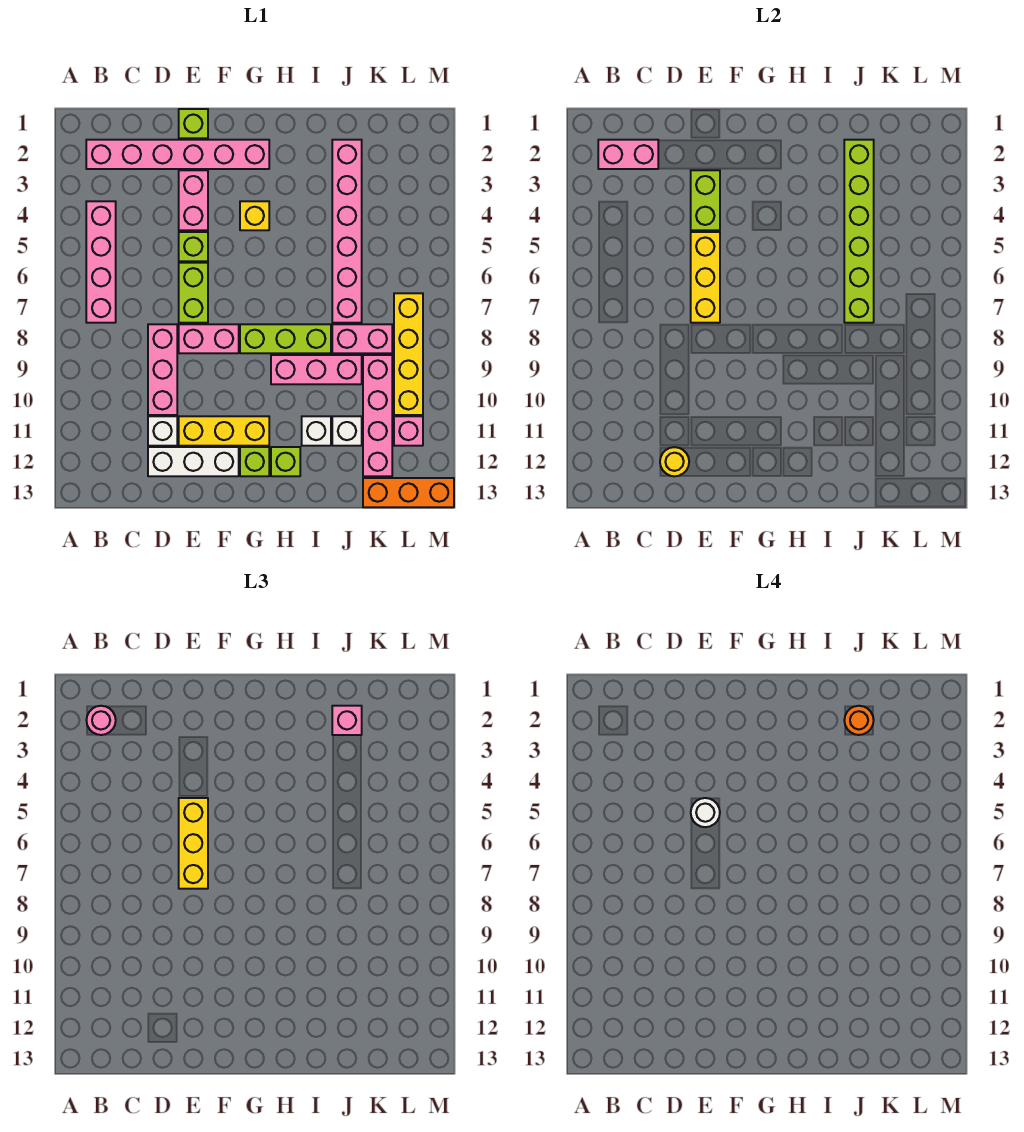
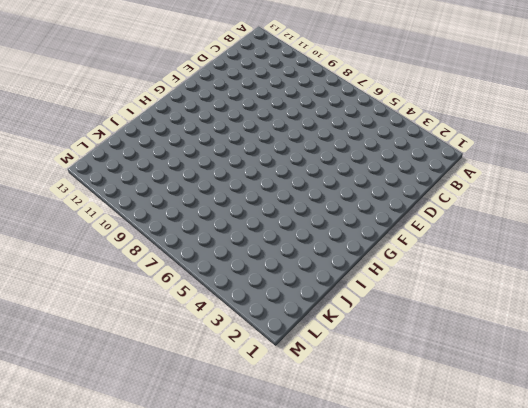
none -> pink brick B2:G2 level 1
none -> pink brick B4:B7 level 1
none -> pink brick D8:D10 level 1
none -> white brick D11 level 1

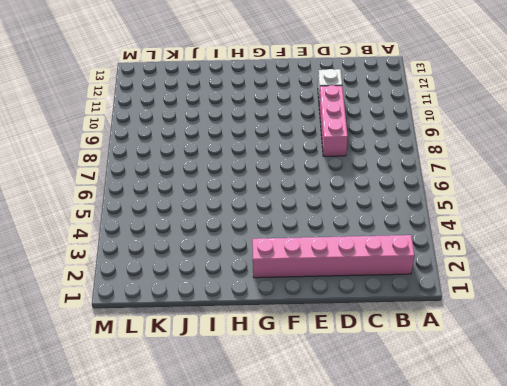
none -> pink brick B4:B7 level 1
none -> white brick D12:F12 level 1
none -> lime brick E1 level 1
none -> pink brick E3:E4 level 1

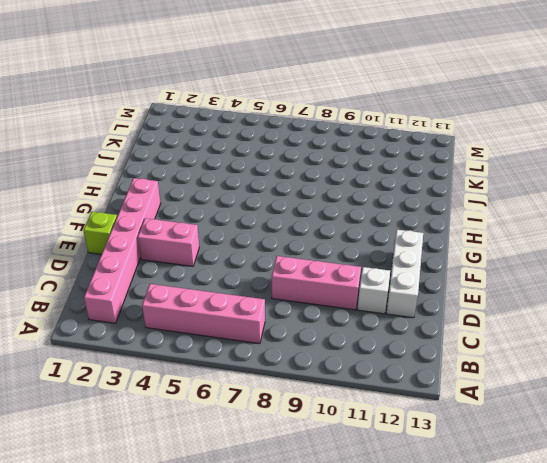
none -> lime brick E5 level 1
none -> lime brick E6:E7 level 1
none -> pink brick E8:F8 level 1
none -> yellow brick E11:G11 level 1

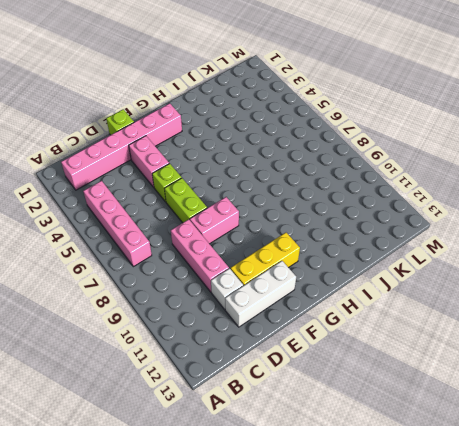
none -> yellow brick G4 level 1
none -> lime brick G8:I8 level 1
none -> lime brick G12 level 1
none -> pink brick H9:J9 level 1

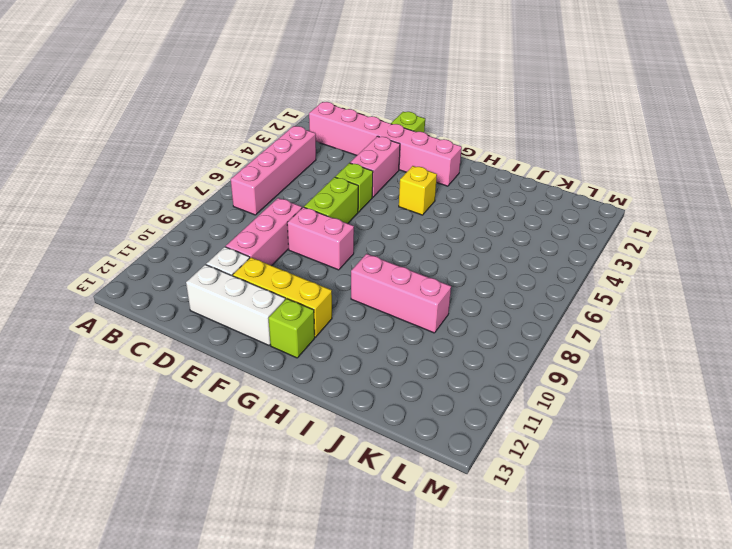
none -> lime brick G8:I8 level 1
none -> lime brick H12 level 1
none -> white brick I11 level 1
none -> pink brick J2:J7 level 1

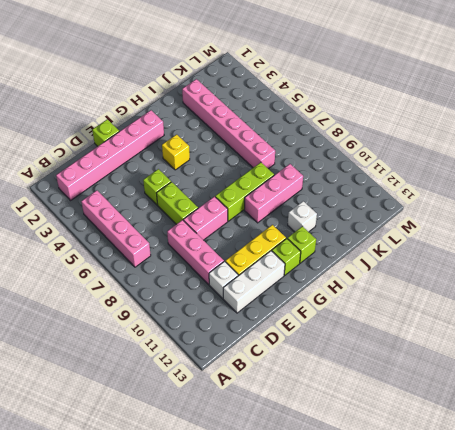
none -> pink brick E3:E4 level 1
none -> pink brick J8:K8 level 1
none -> white brick J11 level 1
none -> pink brick K9:K12 level 1

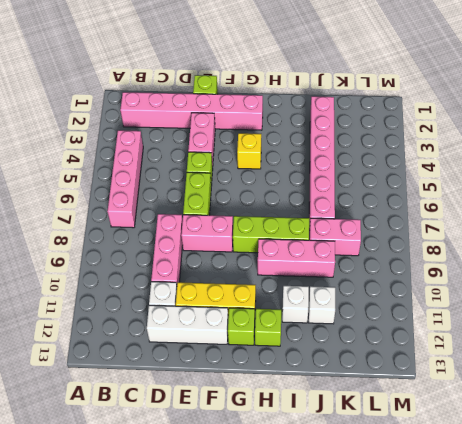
none -> pink brick K9:K12 level 1
none -> orange brick K13:M13 level 1
none -> yellow brick L7:L10 level 1
none -> pink brick L11 level 1

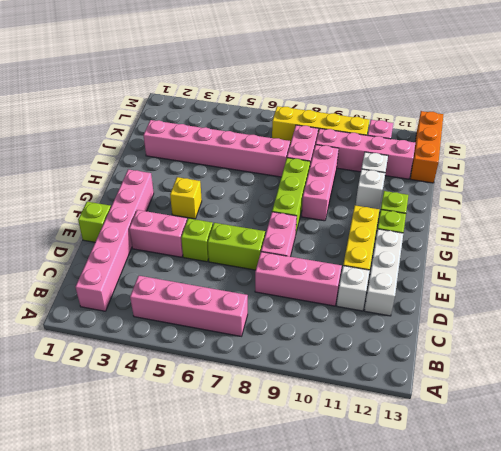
none -> pink brick B2:C2 level 2
none -> yellow round brick D12 level 2
none -> lime brick E3:E4 level 2
none -> yellow brick E5:E7 level 2

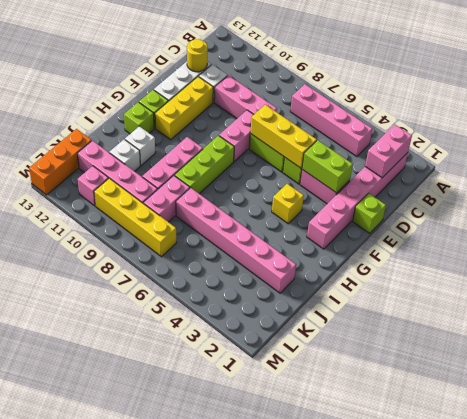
none -> lime brick J2:J7 level 2
none -> pink round brick B2 level 3
none -> yellow brick E5:E7 level 3
none -> pink brick J2 level 3

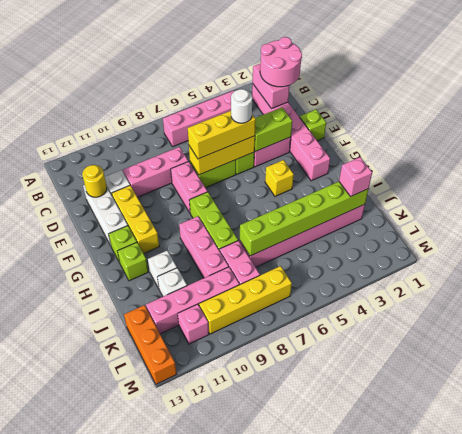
pink round brick B1:C2 level 3 -> pink round brick B2 level 3
none -> orange round brick J2 level 4

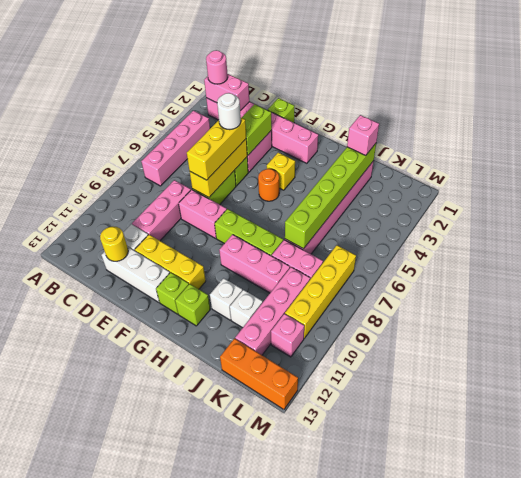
orange round brick G5 level 1 -> orange round brick J2 level 4

